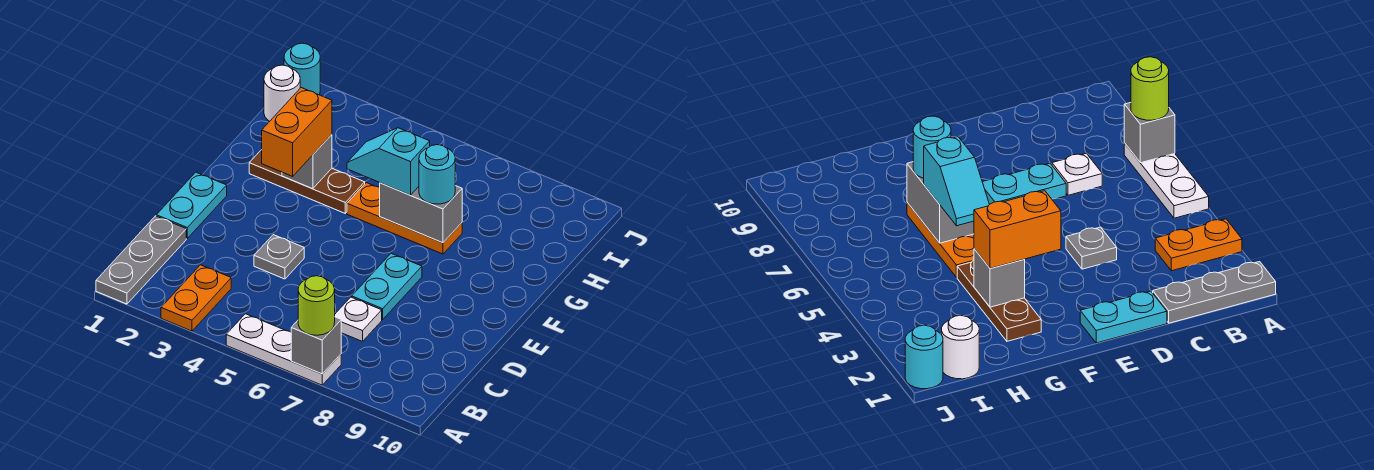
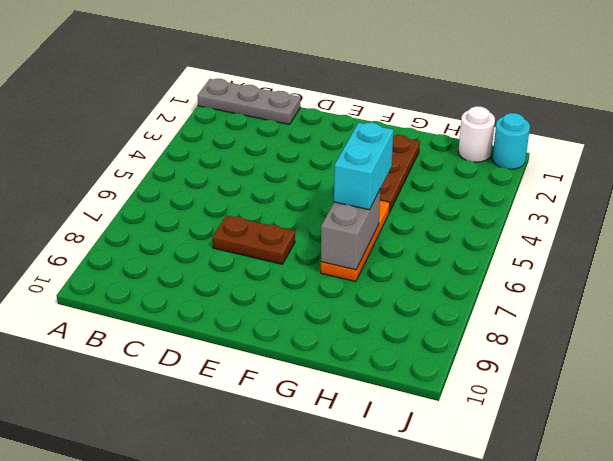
brown plate D7:E7 level 1 -> cyan plate D7:E7 level 1
cyan brick G5:G6 level 3 -> cyan slope G5:G6 level 3 top 6
none -> orange plate A3:B3 level 1
none -> white plate A5:A7 level 1
none -> white plate C7 level 1

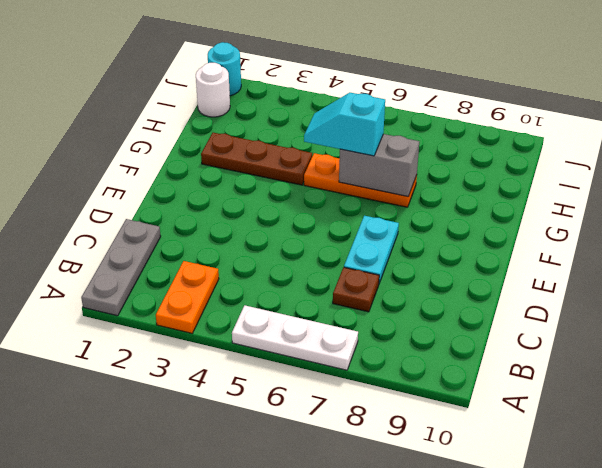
brown plate C7 level 1 -> white plate C7 level 1
none -> cyan plate D1:E1 level 1
none -> grey plate D4 level 1
none -> grey brick A7 level 2

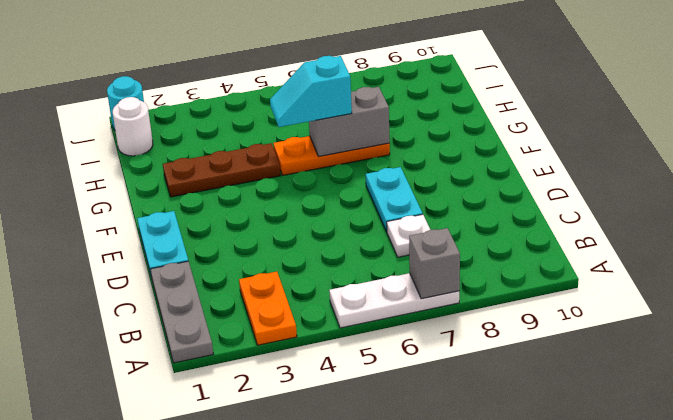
none -> grey plate D4 level 1
none -> grey brick G3 level 2
none -> lime round brick A7 level 3

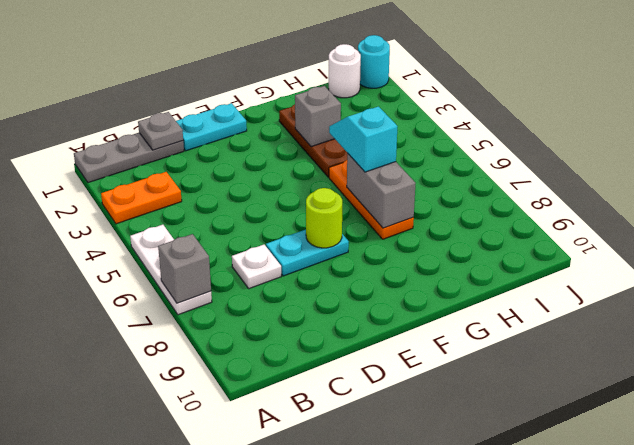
grey plate C1 level 2 -> grey plate D4 level 1
lime round brick E7 level 2 -> lime round brick A7 level 3
none -> orange brick F3:G3 level 3
none -> cyan round brick G7 level 3

